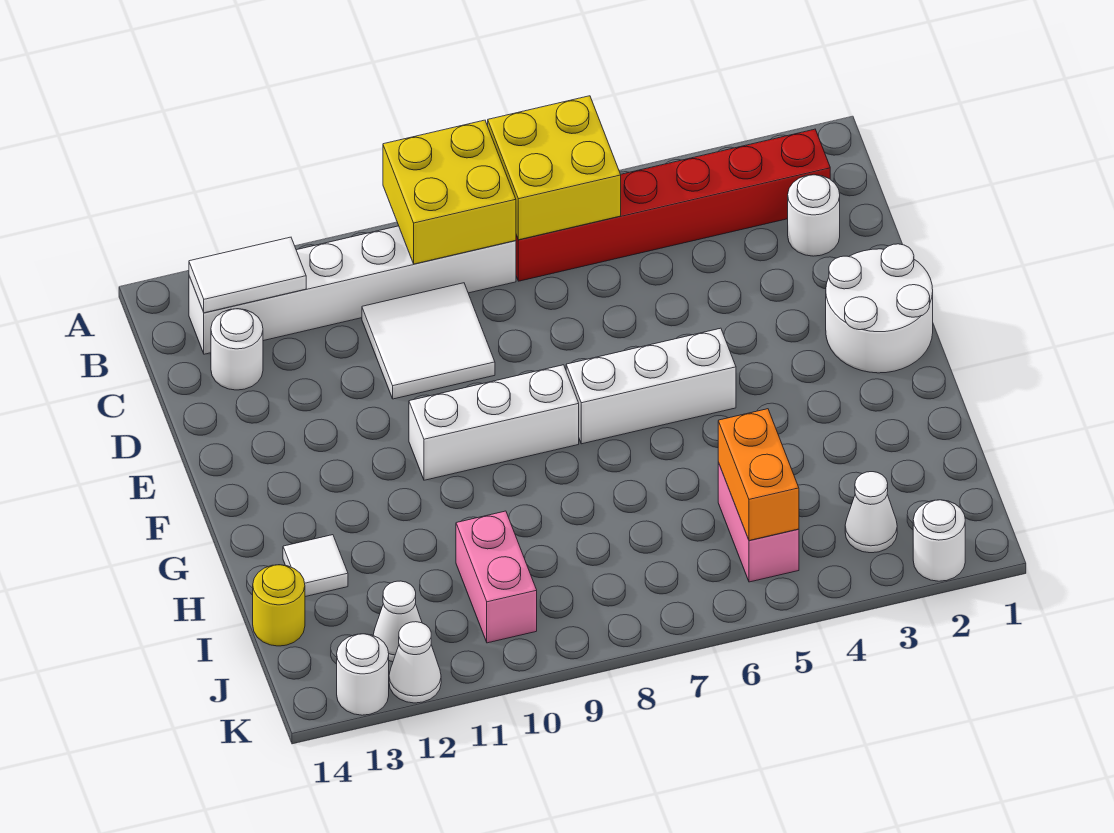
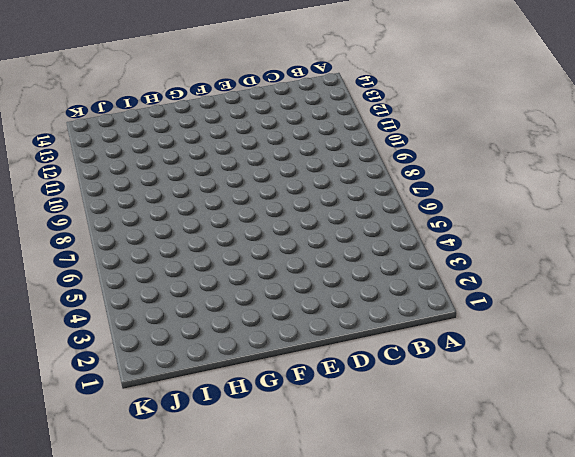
none -> red brick B2:B7 level 1
none -> white brick B8:B13 level 1
none -> white round brick C2 level 1

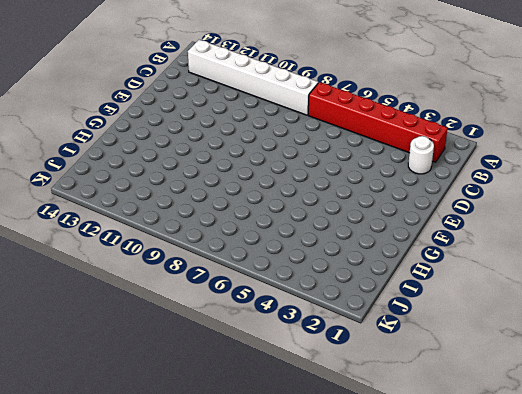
none -> white tile C9:D10 level 1
none -> white round brick C13 level 1
none -> white round brick E1:F2 level 1

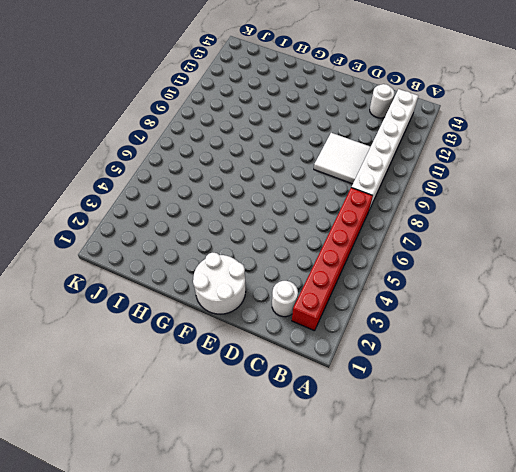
none -> white brick F5:F7 level 1
none -> white brick F8:F10 level 1
none -> white tile H13 level 1

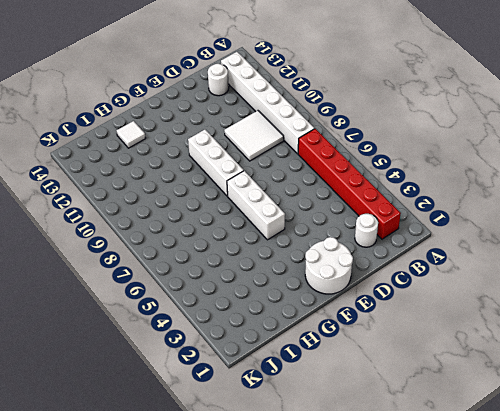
none -> pink brick I5:J5 level 1
none -> pink brick I10:J10 level 1
none -> yellow round brick I14 level 1

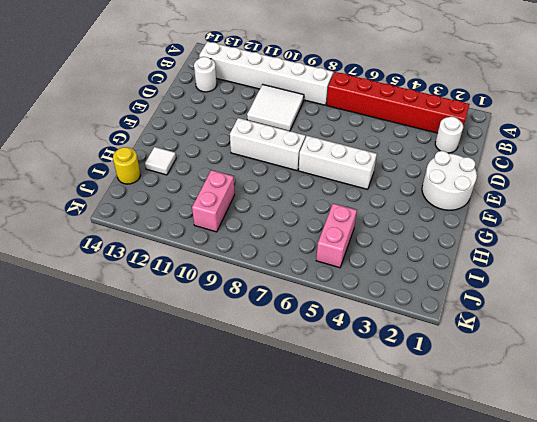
none -> white cone J3 level 1
none -> white cone J12 level 1
none -> white round brick K2 level 1

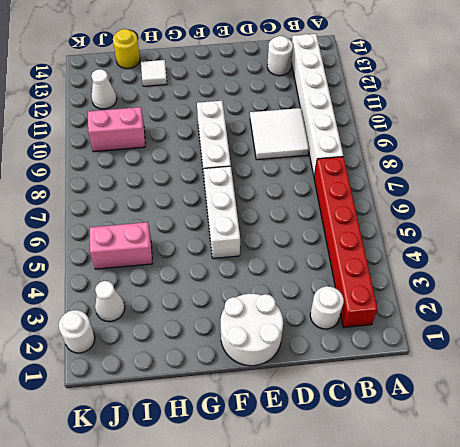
none -> white cone K12 level 1
none -> white round brick K13 level 1
none -> yellow brick A6:B7 level 2

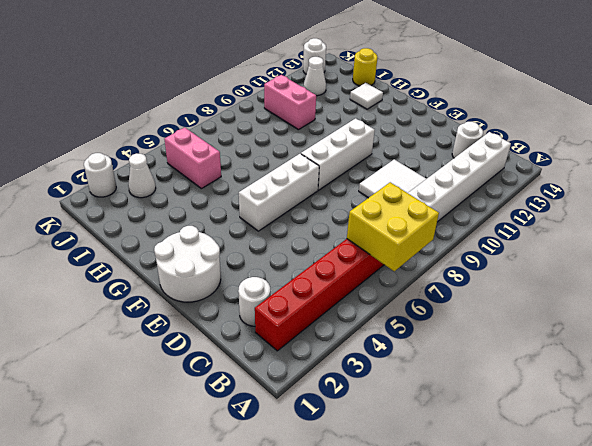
none -> white cone K12 level 1
none -> yellow brick A8:B9 level 2
none -> white tile B12:B13 level 2

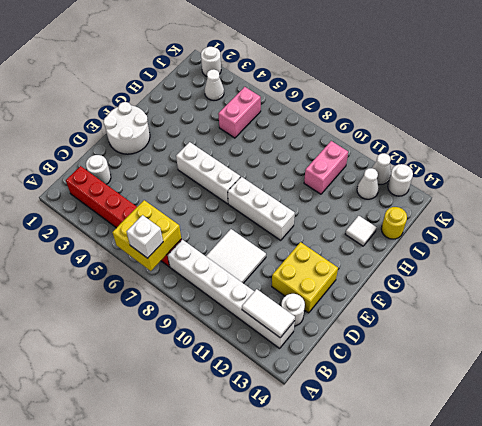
white brick A7 level 3 -> none
yellow brick D12:E13 level 1 -> yellow brick A8:B9 level 2
none -> orange brick I5:J5 level 2

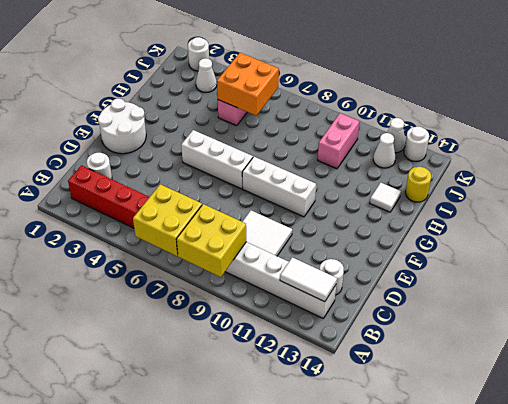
orange brick I5:J6 level 2 -> orange brick I5:J5 level 2

